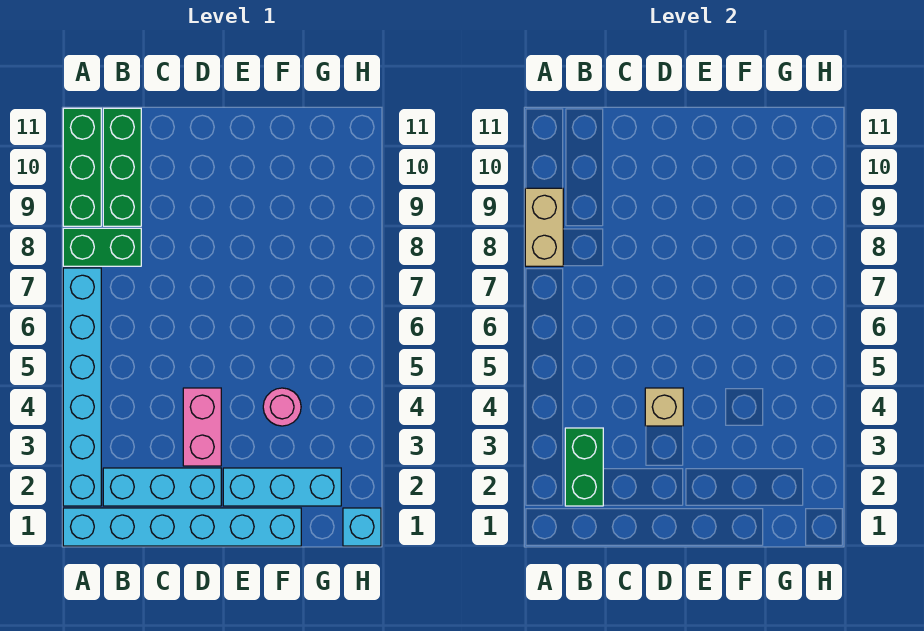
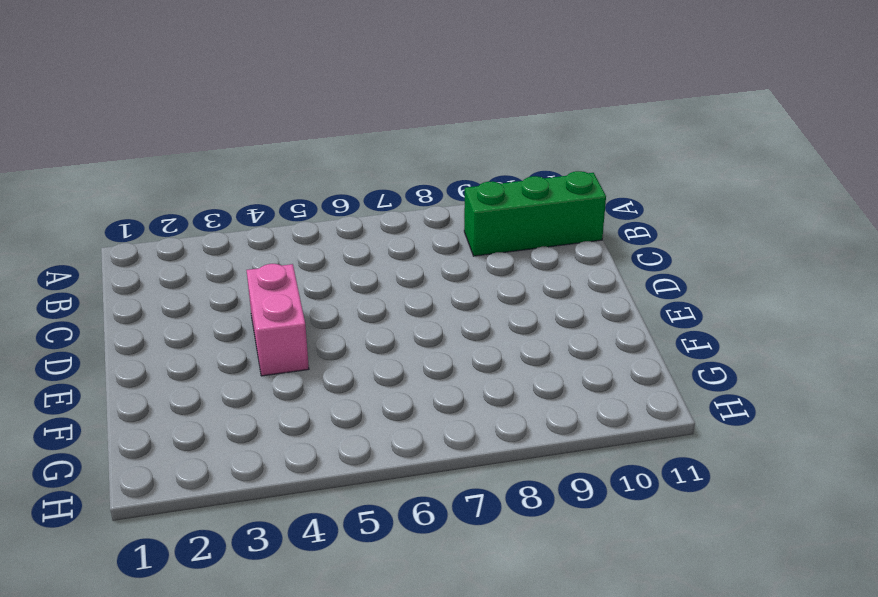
pink brick D4:E4 level 1 -> pink brick D3:D4 level 1
none -> cyan brick A1:F1 level 1
none -> cyan brick A2:A7 level 1
none -> green brick A8:B8 level 1

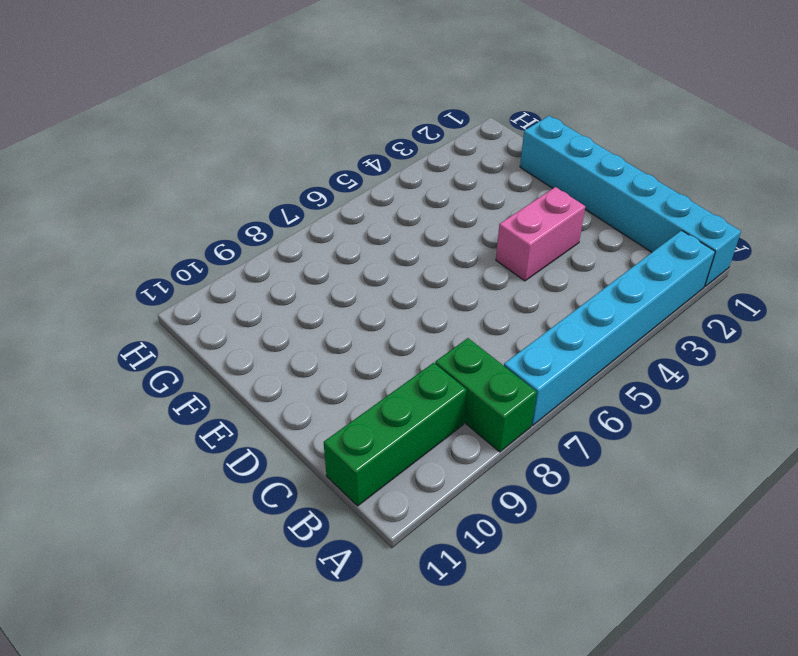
none -> green brick A9:A11 level 1
none -> cyan brick B2:D2 level 1
none -> cyan brick E2:G2 level 1

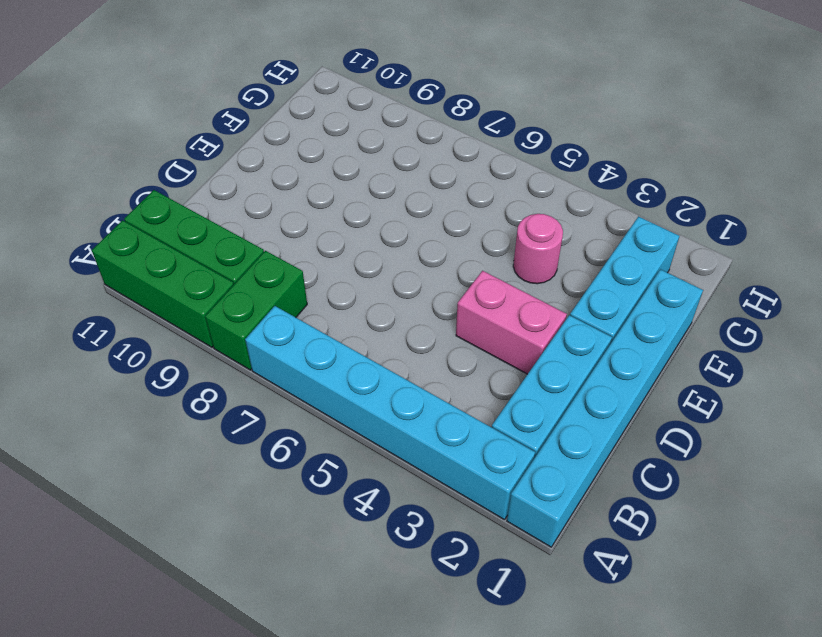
none -> cyan brick H1 level 1
none -> tan brick A8:A9 level 2
none -> green brick B2:B3 level 2

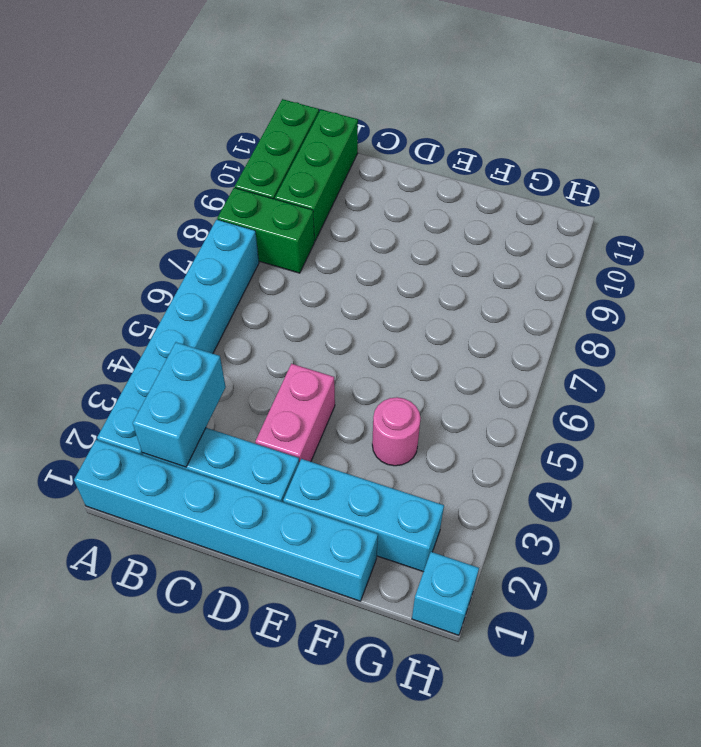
cyan brick B2:B3 level 2 -> green brick B2:B3 level 2
none -> tan brick A8:A9 level 2
none -> tan brick D4 level 2

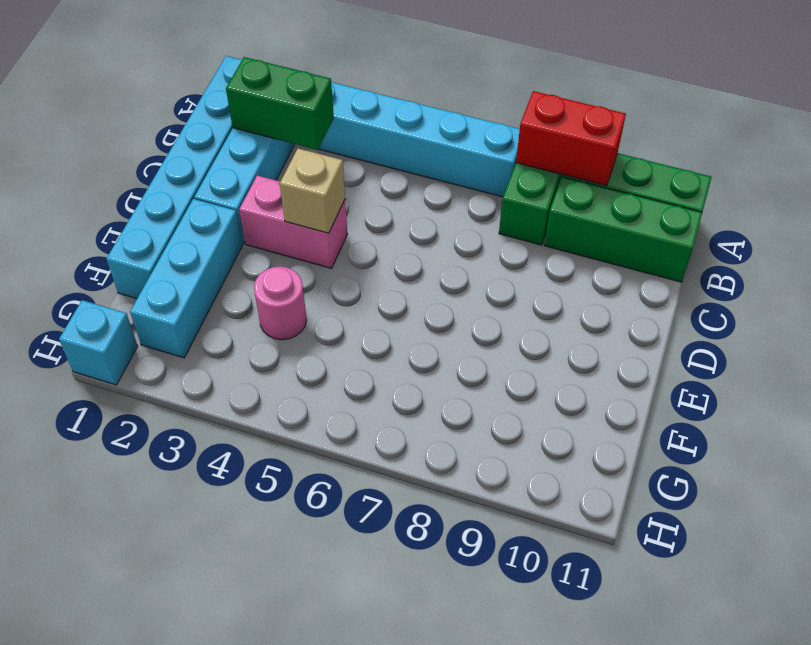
red brick A8:A9 level 2 -> tan brick A8:A9 level 2

